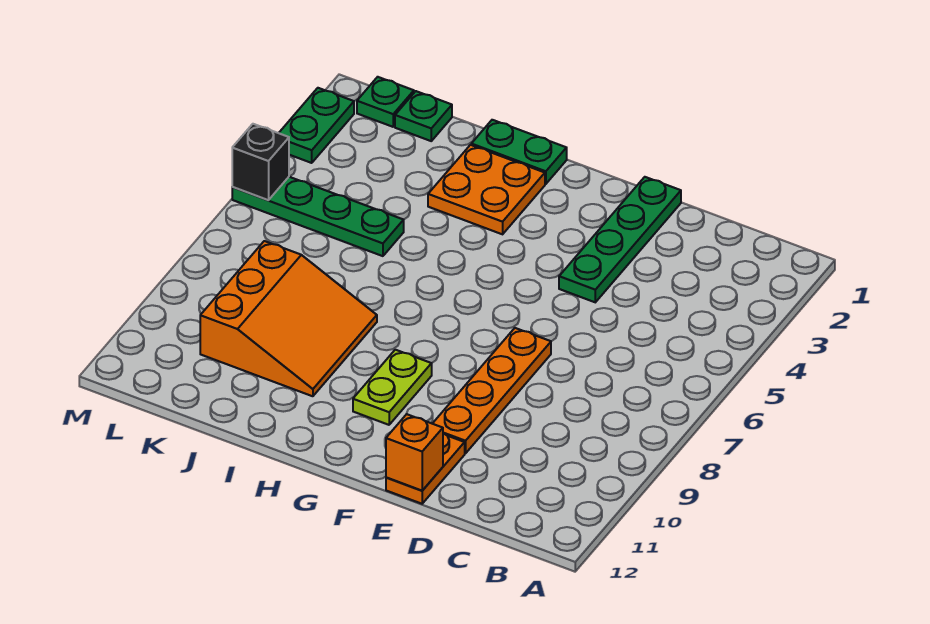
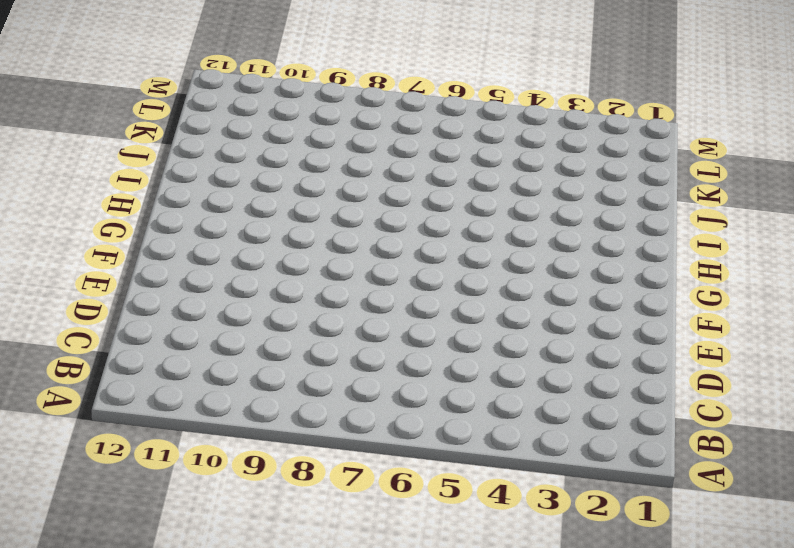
none -> green plate E1:E4 level 1
none -> orange plate E7:E10 level 1
none -> orange plate E11:E12 level 1

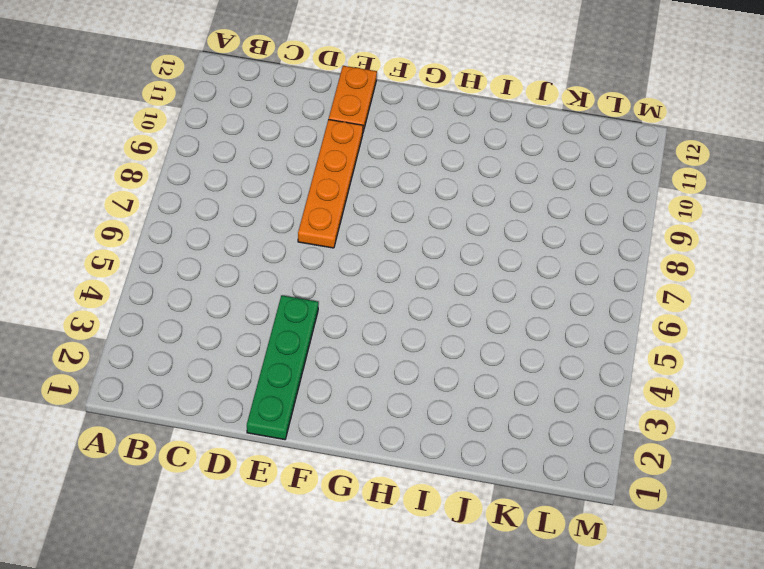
none -> lime plate G9:G10 level 1
none -> green plate H1:I1 level 1
none -> orange plate H2:I3 level 1

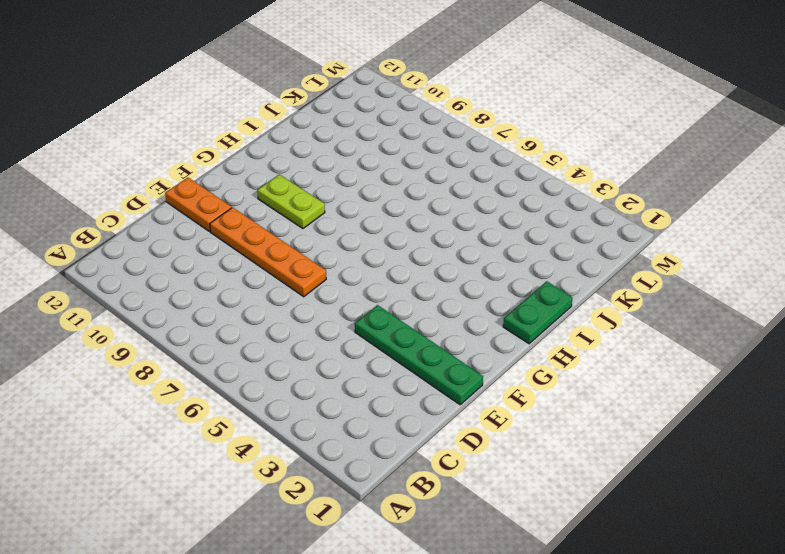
none -> orange plate H2:I3 level 1
none -> orange slope I8:K10 level 1 top K
none -> green plate J5:M5 level 1

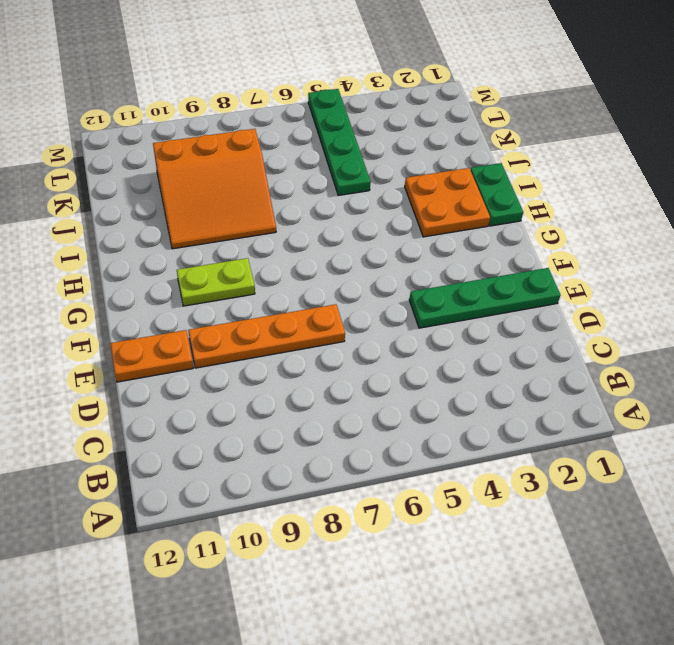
none -> green plate K1 level 1
none -> green plate L1 level 1
none -> green plate M2:M3 level 1

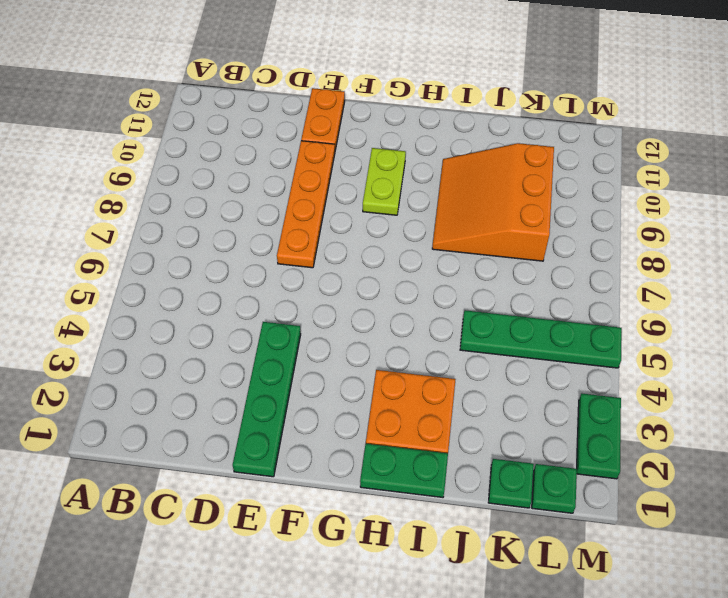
none -> orange brick E12 level 2
none -> black brick M5 level 2

